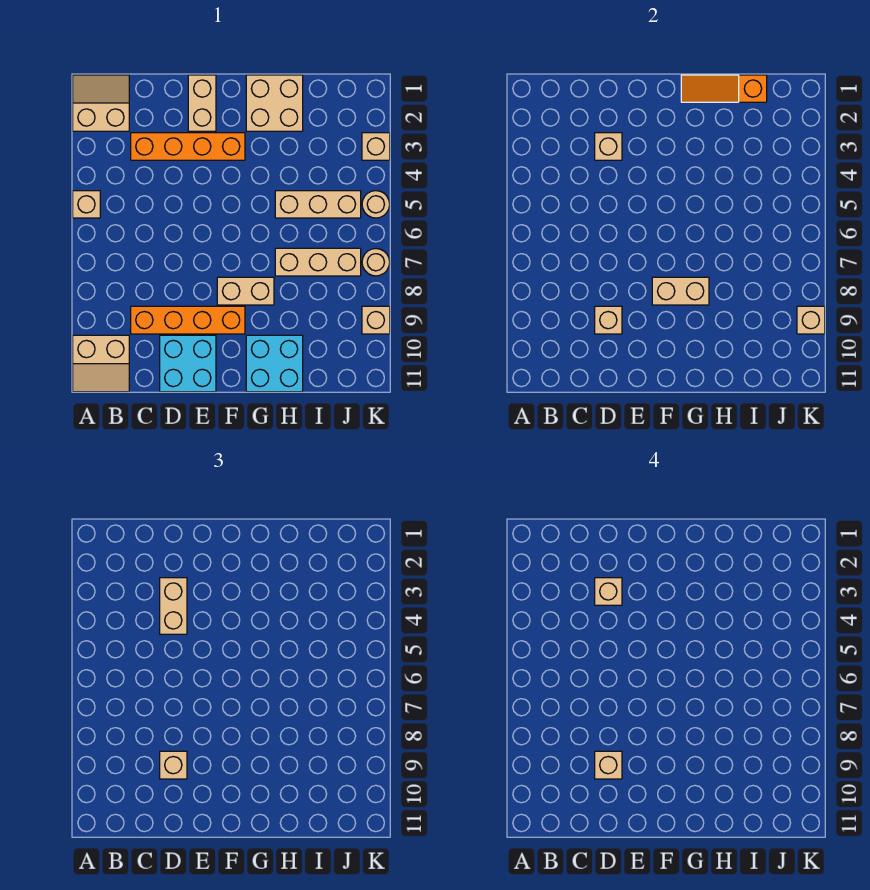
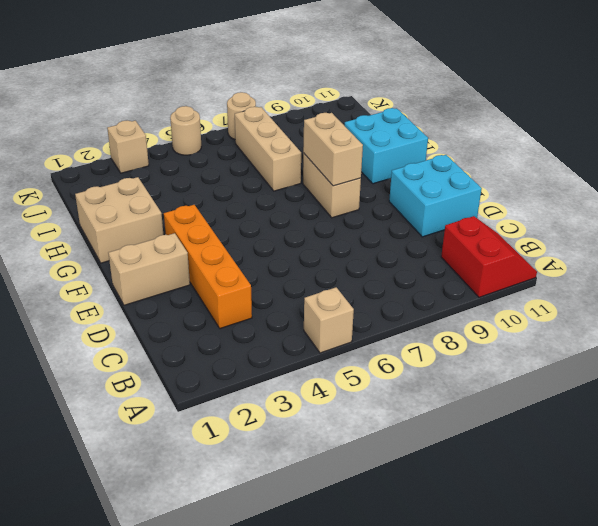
red slope A10:B11 level 1 top 10 -> tan slope A10:B11 level 1 top 10
none -> tan slope A1:B2 level 1 top 2
none -> orange brick C9:F9 level 1
none -> tan brick H5:J5 level 1

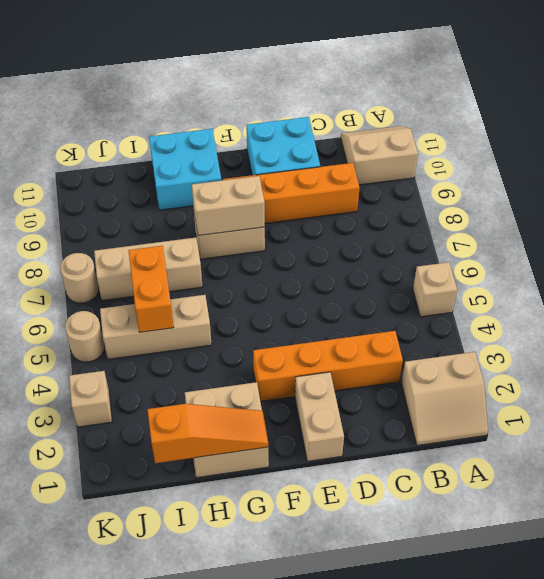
orange brick I5:I6 level 2 -> none
none -> tan brick K9 level 1
none -> tan brick D3 level 2
none -> tan brick D9 level 2

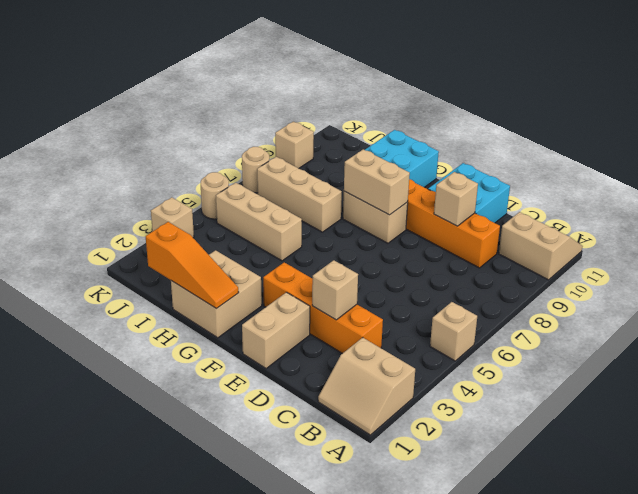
none -> tan brick K9 level 2
none -> tan brick D3:D4 level 3
none -> tan brick D9 level 3

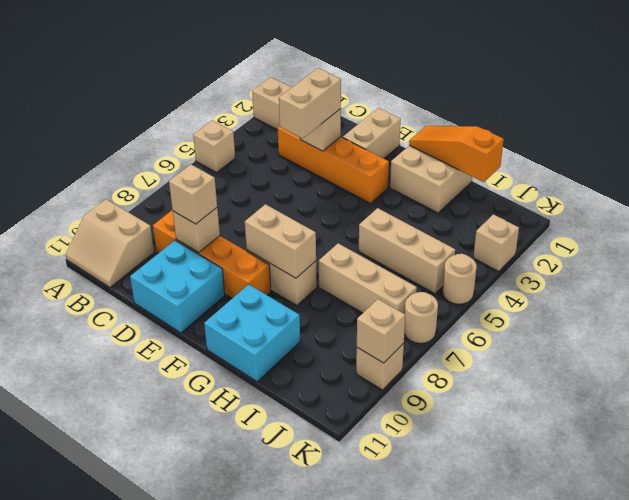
none -> tan brick D3 level 4
none -> tan brick D9 level 4

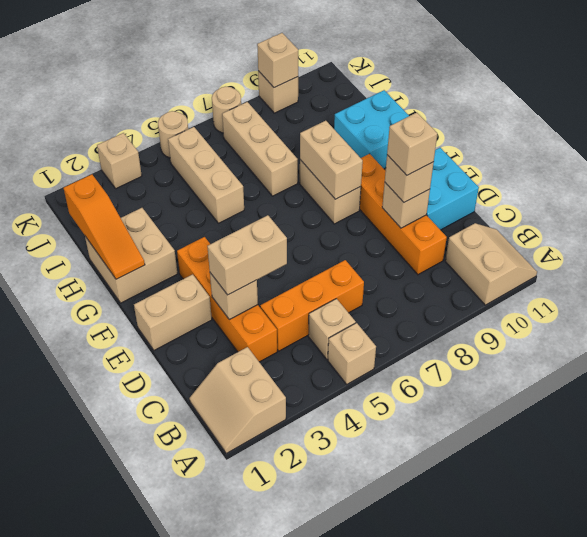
tan brick B5 level 1 -> tan brick D3 level 4
orange brick C4:C6 level 1 -> none

